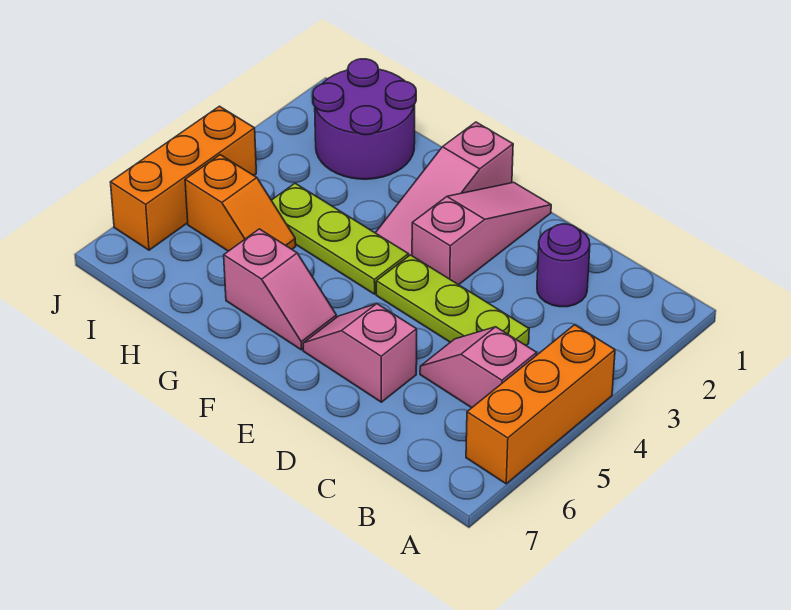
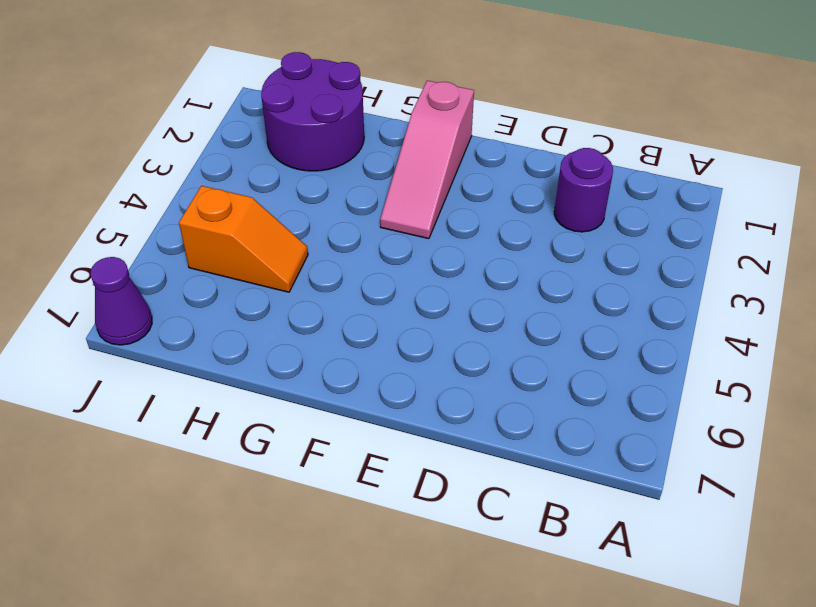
purple cone J7 level 1 -> none
none -> orange brick A4:A6 level 1
none -> pink slope B5:C5 level 1 top B
none -> lime plate C4:E4 level 1

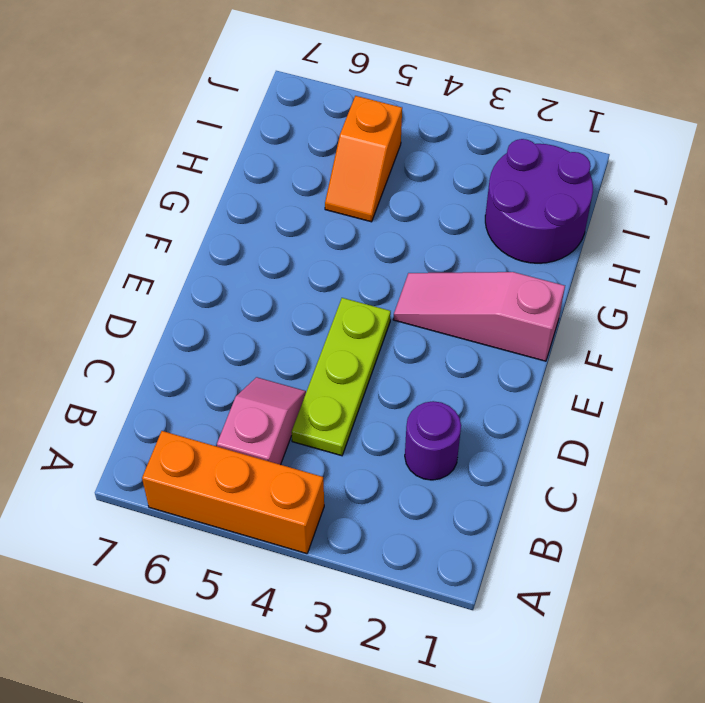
none -> pink slope D6:E6 level 1 top D
none -> pink slope E1:E3 level 1 top 3
none -> lime plate F4:H4 level 1

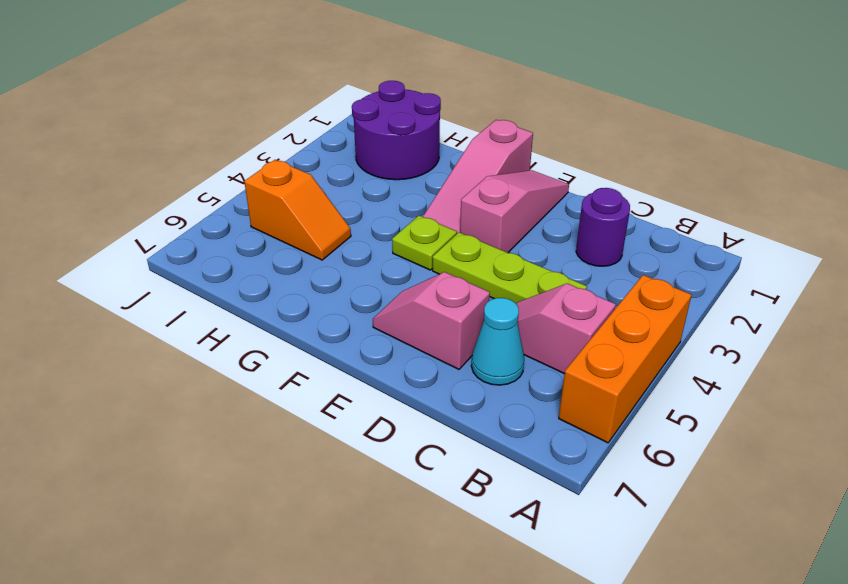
cyan cone C6 level 1 -> none
lime plate F4 level 1 -> lime plate F4:H4 level 1
none -> pink slope F6:G6 level 1 top G
none -> orange brick J4:J6 level 1

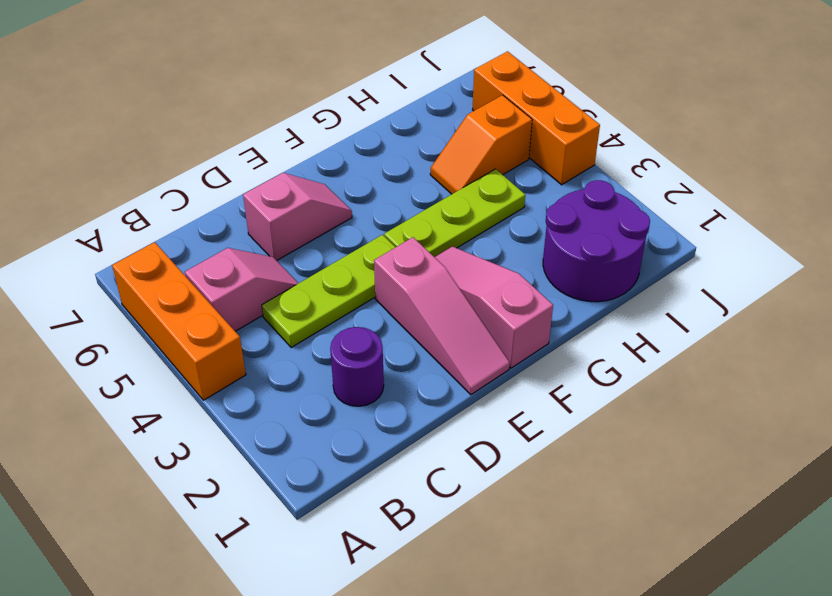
none -> pink slope F6:G6 level 1 top G

